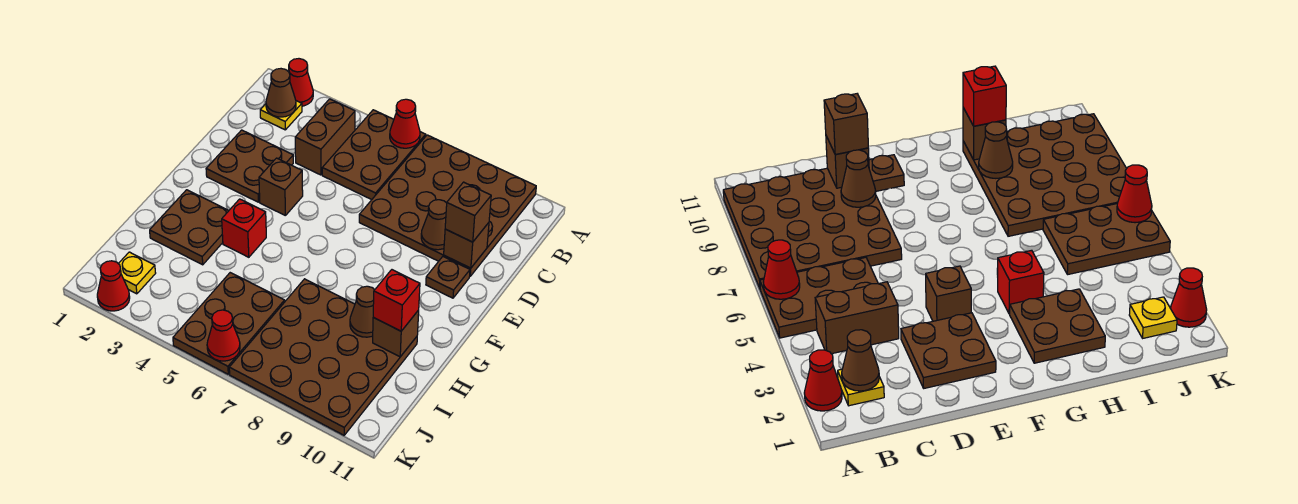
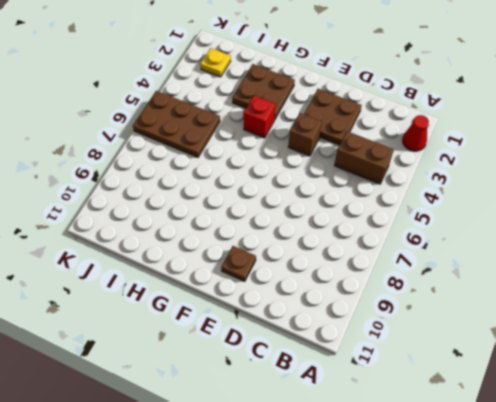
none -> brown plate A5:C6 level 1
none -> brown plate A7:D10 level 1
none -> yellow plate B2 level 1

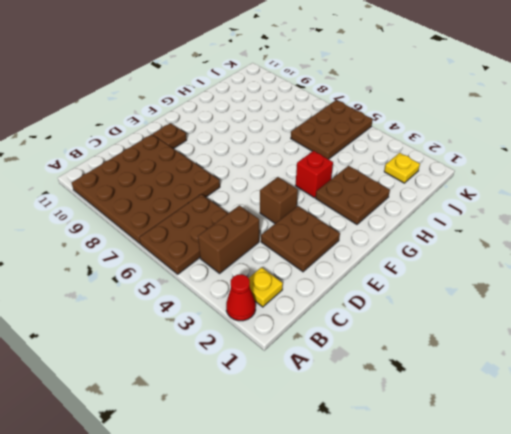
none -> brown plate H7:K10 level 1
none -> red cone K2 level 1
none -> red cone A6 level 2

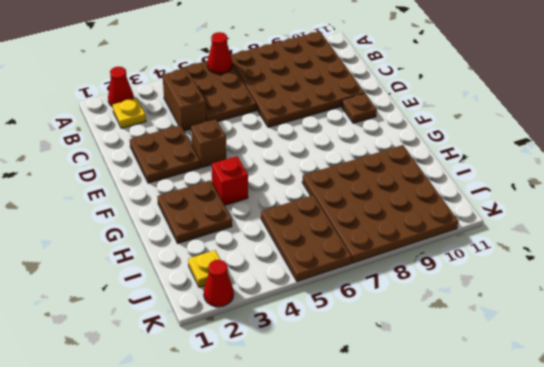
none -> brown cone B2 level 2
none -> brown cone D9 level 2
none -> brown brick D10 level 2

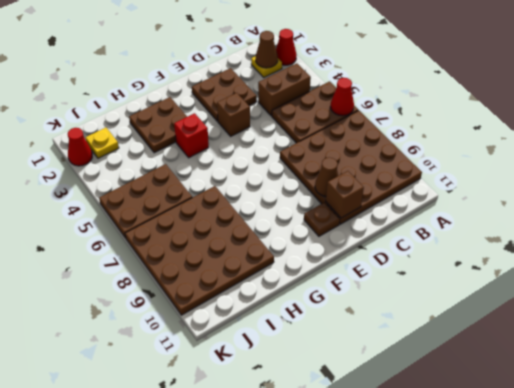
none -> brown cone H9 level 2
none -> brown brick H10 level 2
none -> red cone K6 level 2

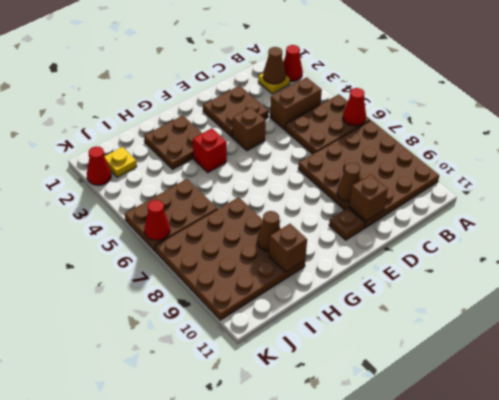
none -> brown brick D10 level 3
none -> red brick H10 level 3

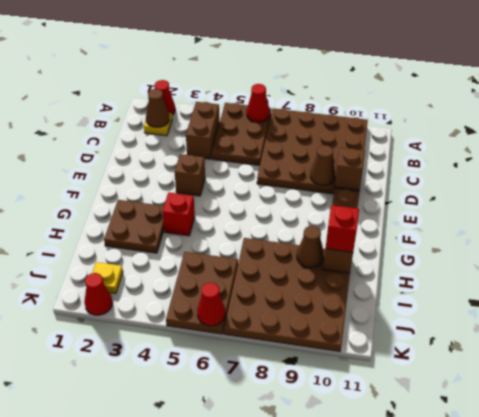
none -> brown plate D2:E3 level 1
none -> brown brick D10 level 3

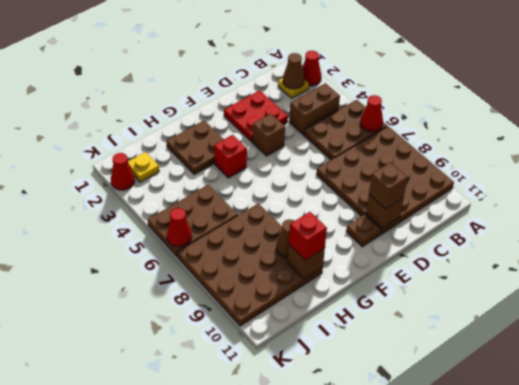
red plate D2:E3 level 1 -> brown plate D2:E3 level 1
none -> brown cone D9 level 2

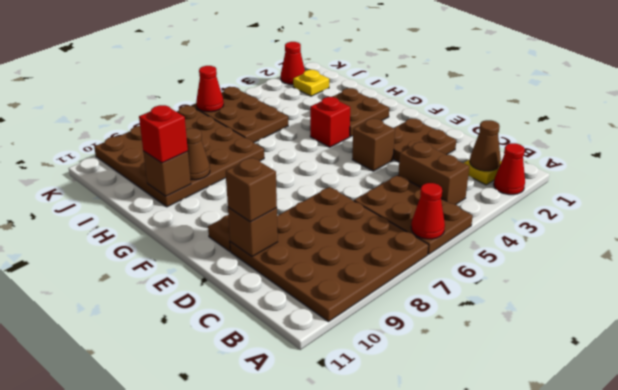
none -> brown cone D9 level 2

